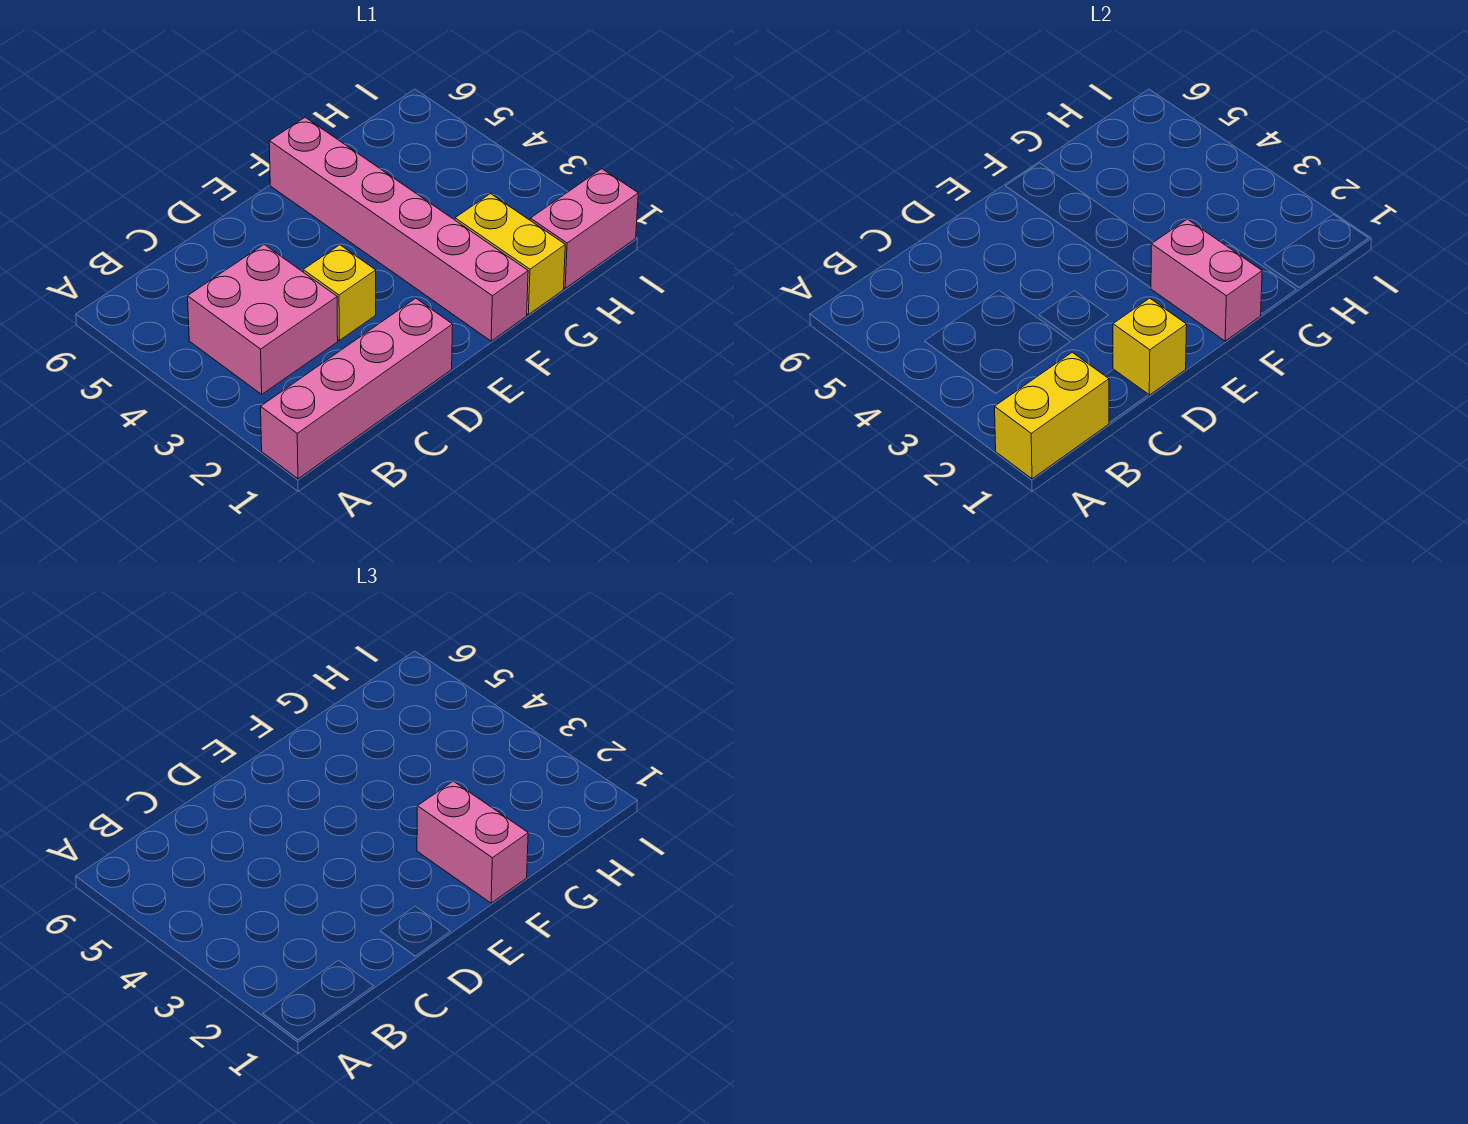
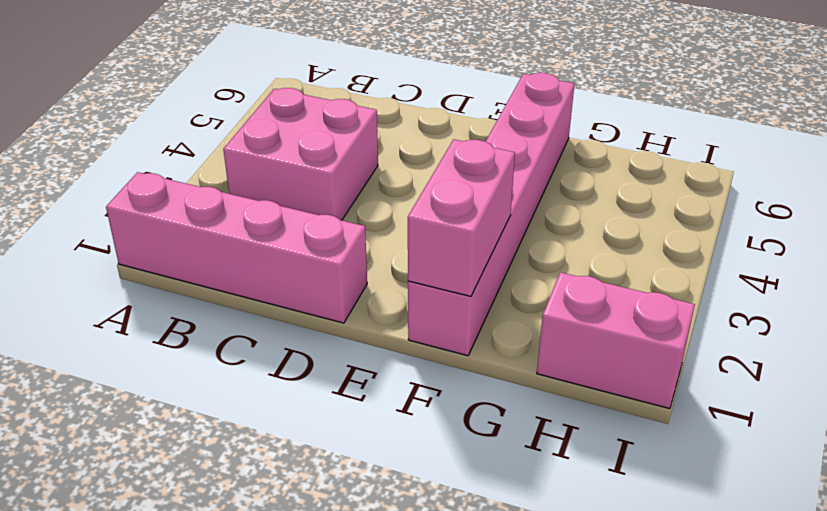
none -> yellow brick D3 level 1
none -> yellow brick G1:G2 level 1

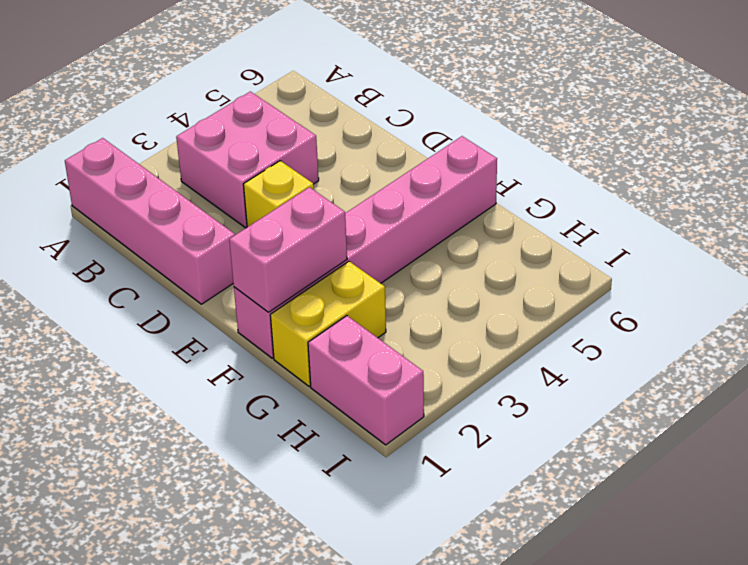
none -> yellow brick A1:B1 level 2
none -> yellow brick D1 level 2

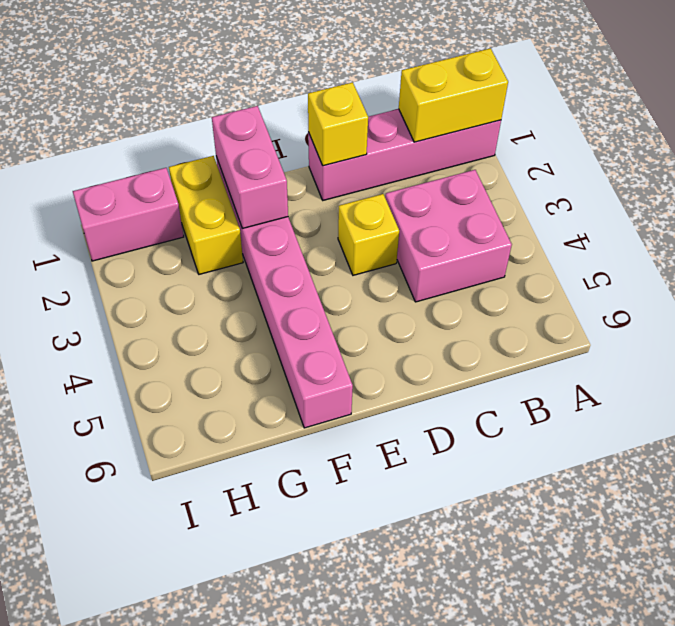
none -> pink brick F1:F2 level 3

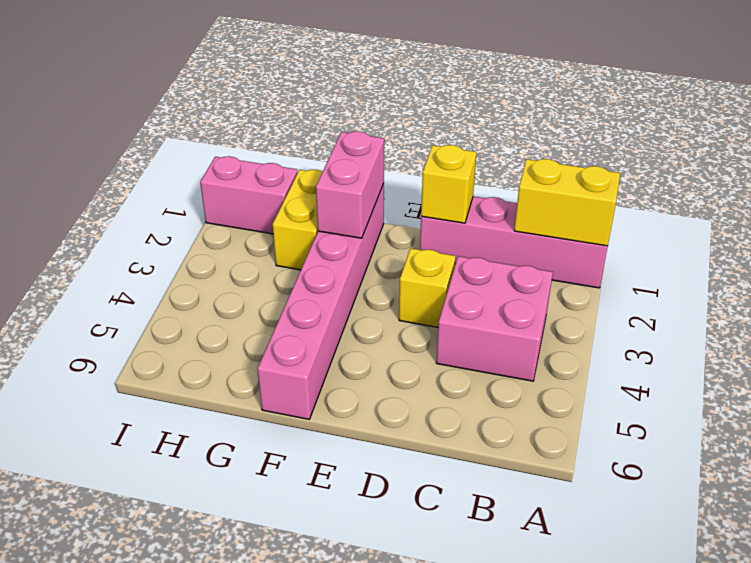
none -> pink brick F1:F2 level 3

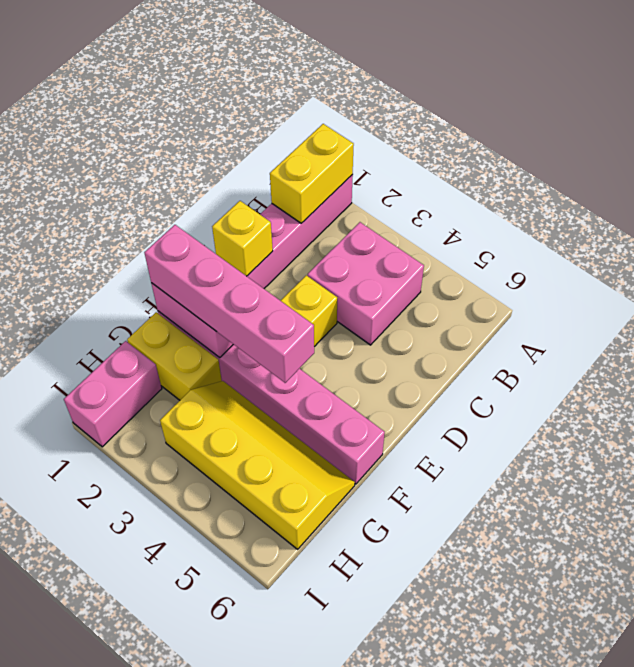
pink brick F1:F4 level 3 -> pink brick F1:F2 level 3
yellow slope G3:H6 level 1 top H -> none

